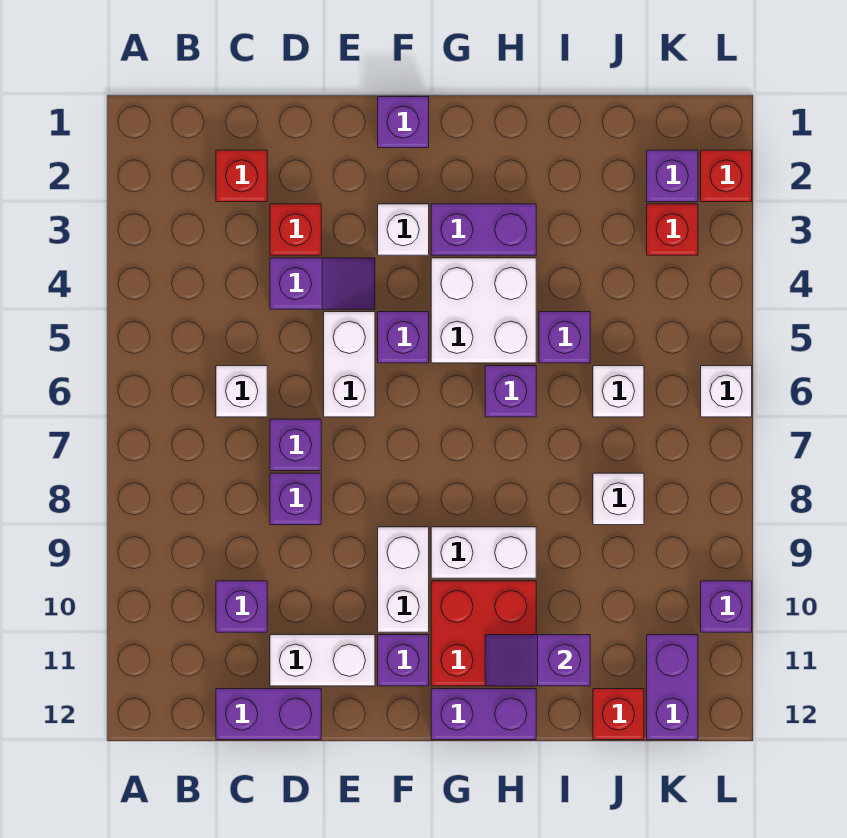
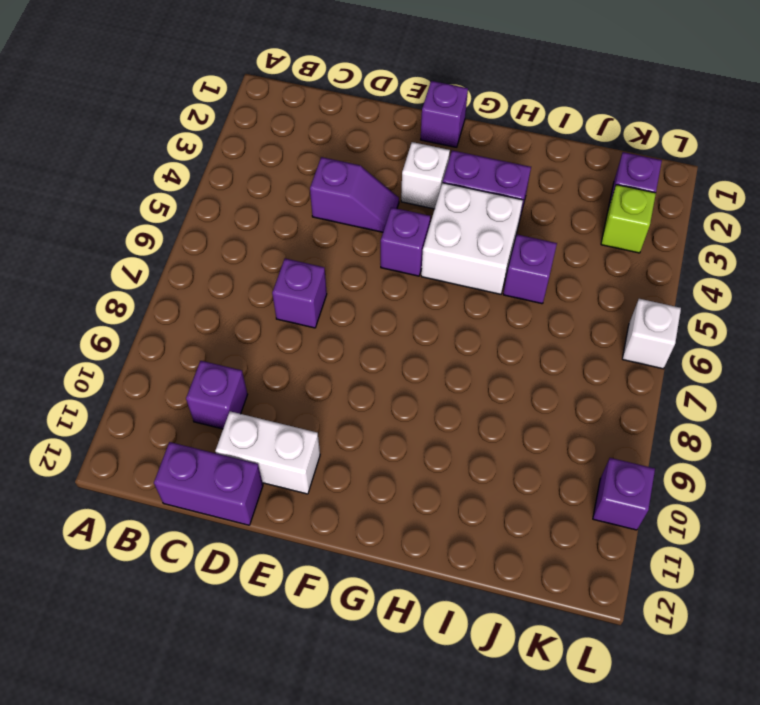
lime brick K3 level 1 -> red brick K3 level 1
none -> red brick C2 level 1
none -> white brick C6 level 1
none -> red brick D3 level 1
none -> purple brick D8 level 1

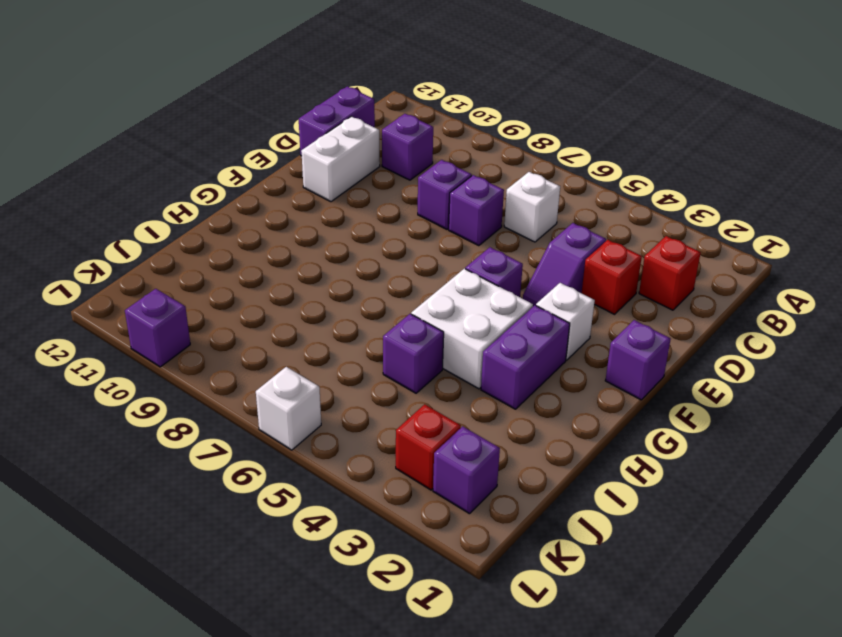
none -> white brick E5:E6 level 1
none -> white brick F9:F10 level 1
none -> purple brick F11 level 1
none -> white brick G9:H9 level 1

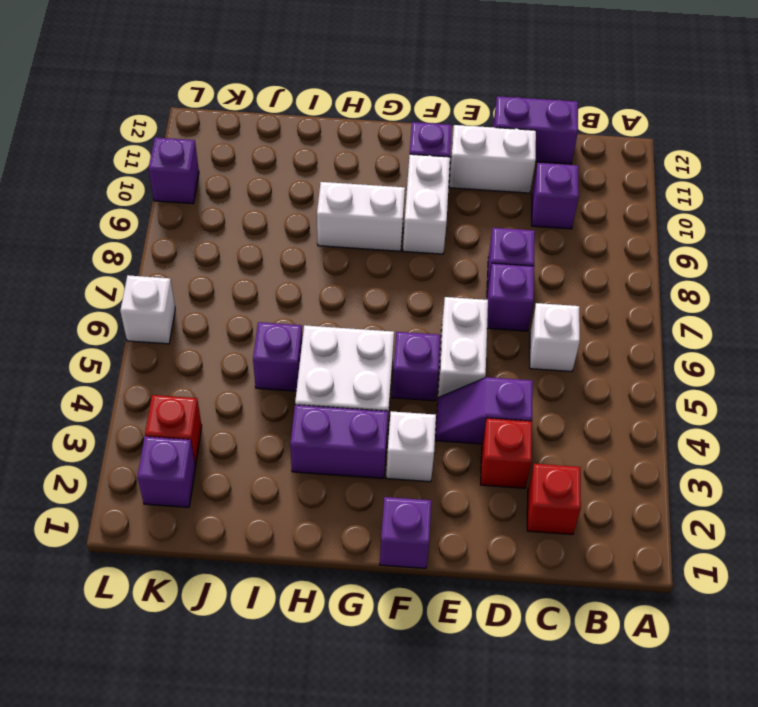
none -> red brick G10:H11 level 1
none -> purple brick G12:H12 level 1
none -> purple brick H6 level 1
none -> white brick J6 level 1

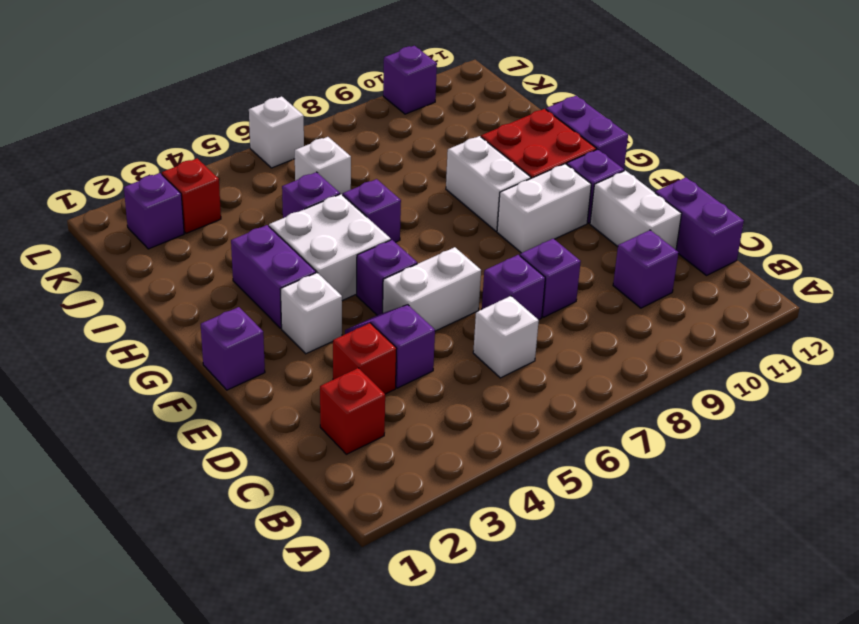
none -> white brick J8 level 1
none -> red brick J12 level 1
none -> purple brick K11:K12 level 1
none -> red brick L2 level 1

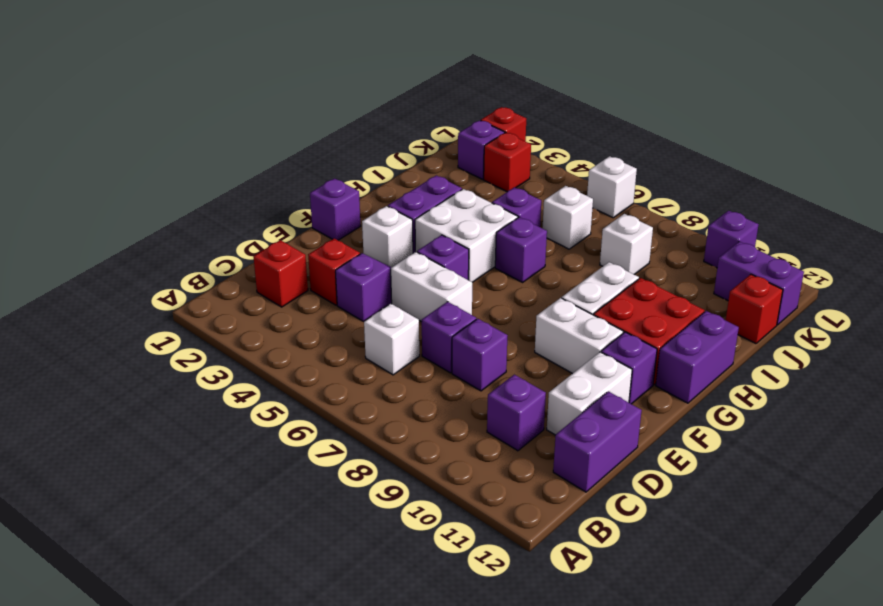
none -> purple slope H11:I11 level 2 top I

